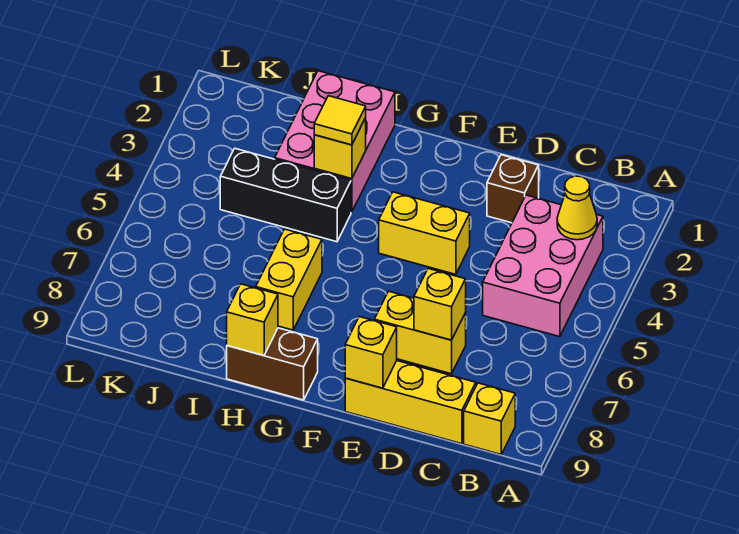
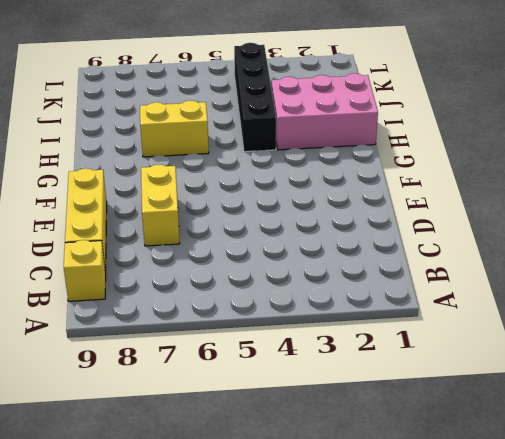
black brick H4:K4 level 1 -> black brick H4:J4 level 1
none -> pink brick B3:C5 level 1
none -> brown brick D2 level 1
none -> yellow brick E4:F4 level 1

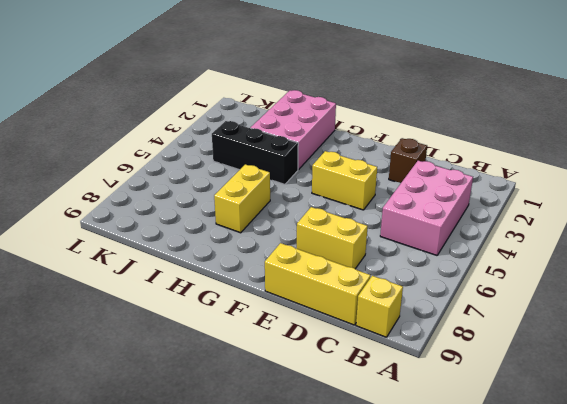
none -> brown brick G9:H9 level 1
none -> yellow cone B3 level 2
none -> yellow brick D7 level 2

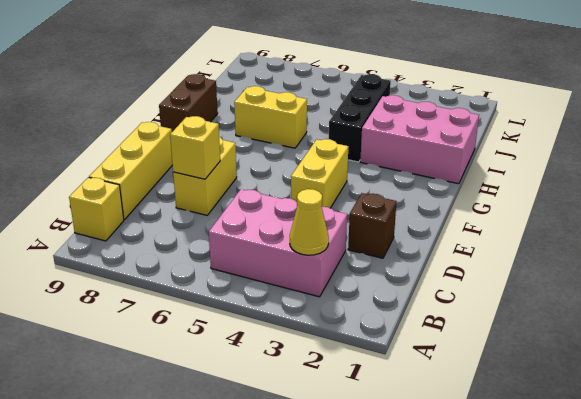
none -> yellow brick E9 level 2
none -> yellow brick H3 level 2
none -> yellow brick H9 level 2

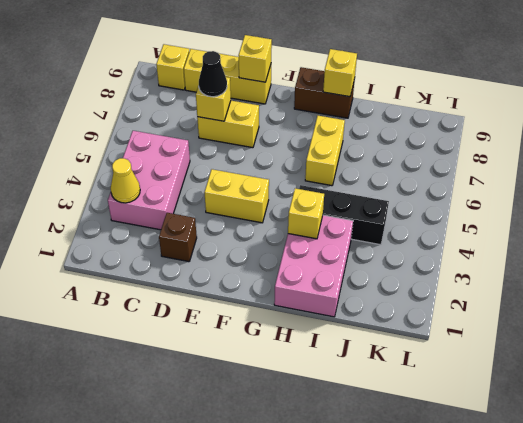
black cone D7 level 3 -> none
none -> yellow tile H3 level 3

